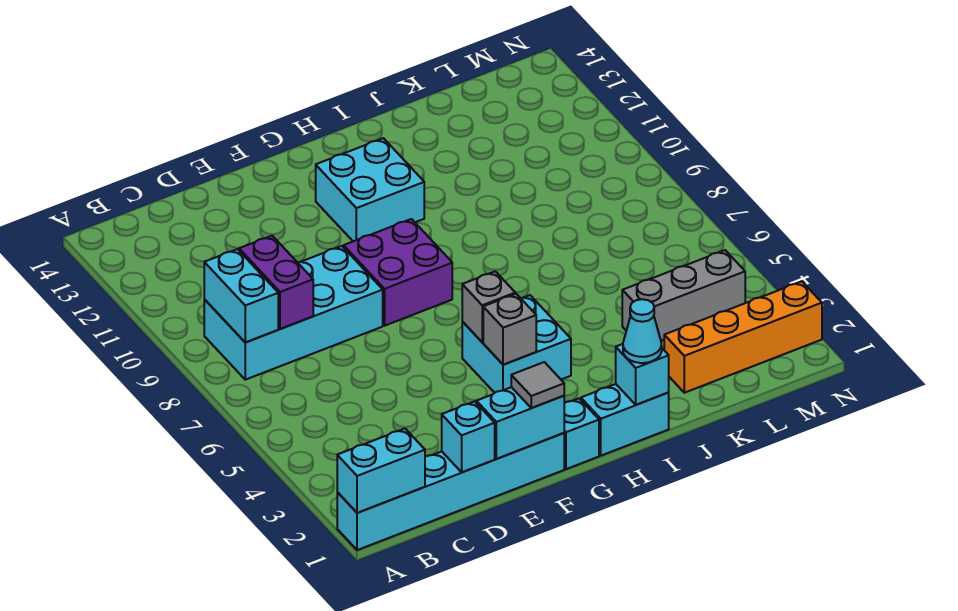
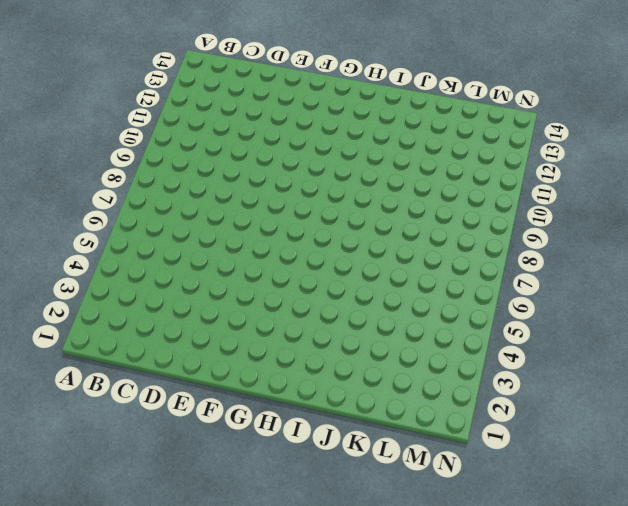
none -> cyan brick A1:F1 level 1
none -> cyan brick B8:E9 level 1
none -> purple brick F8:G9 level 1

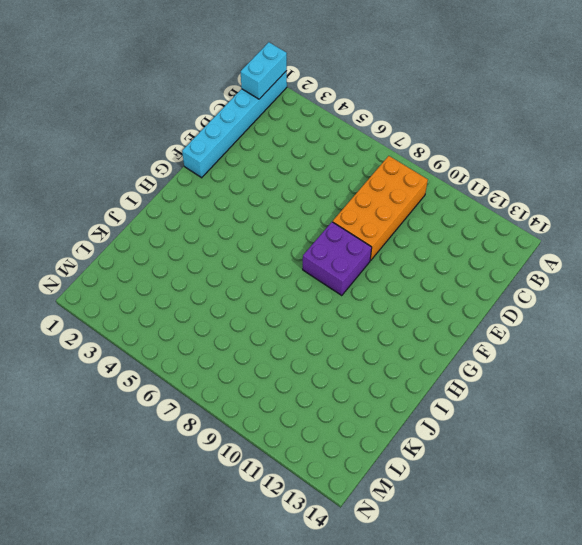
orange brick B8:E9 level 1 -> cyan brick B8:E9 level 1
none -> cyan brick G1 level 1
none -> cyan brick G4:H5 level 1
none -> cyan brick G11:H12 level 1

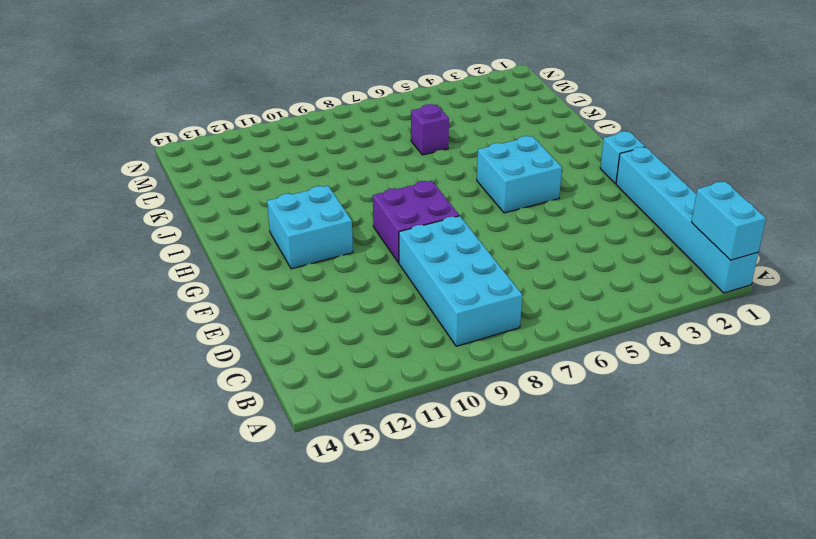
purple brick K6 level 1 -> none
none -> cyan brick H1:I1 level 1
none -> orange brick K2:N2 level 1
none -> grey brick K4:M4 level 1

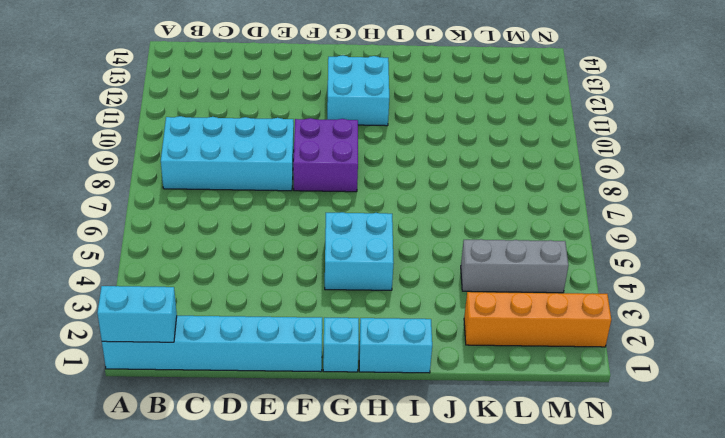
none -> cyan brick B8:B9 level 2
none -> purple brick C8:C9 level 2
none -> cyan brick D1 level 2

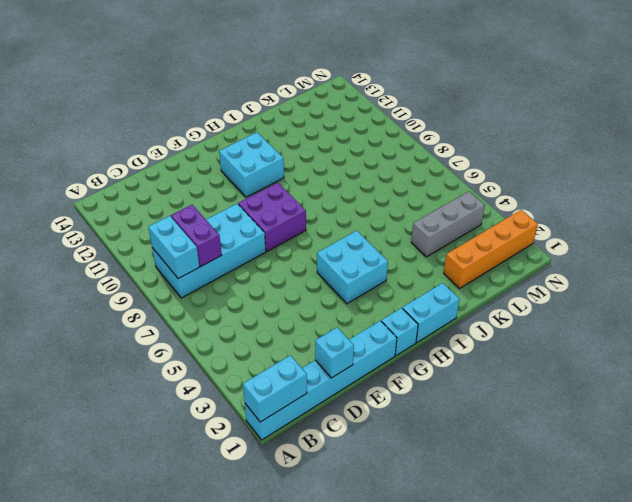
none -> cyan brick E1:F1 level 2
none -> grey brick G4 level 2
none -> grey brick G5 level 2

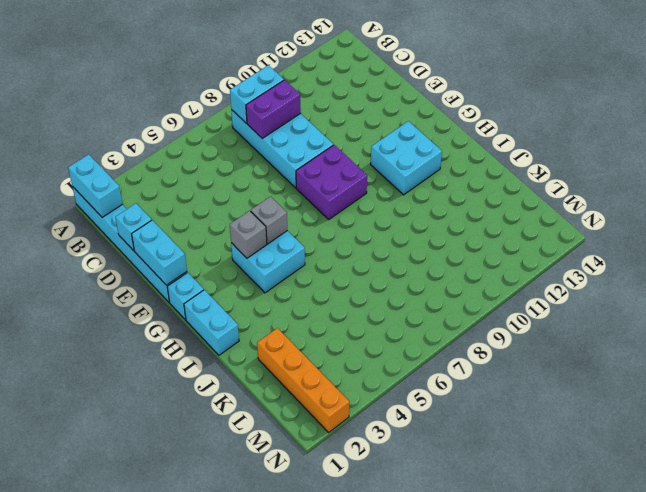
none -> grey brick K4:M4 level 1
none -> cyan brick I1 level 2
none -> grey tile F1 level 3

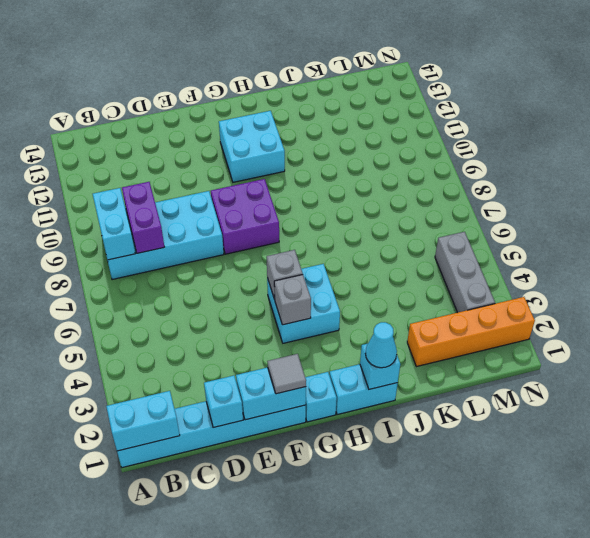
grey brick M3:M5 level 1 -> grey brick K4:M4 level 1

